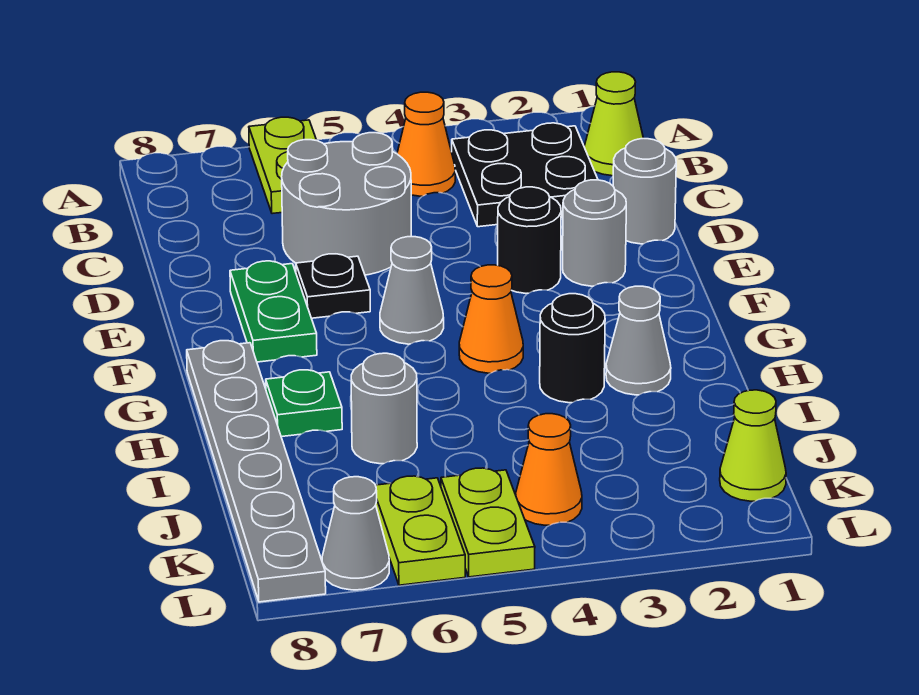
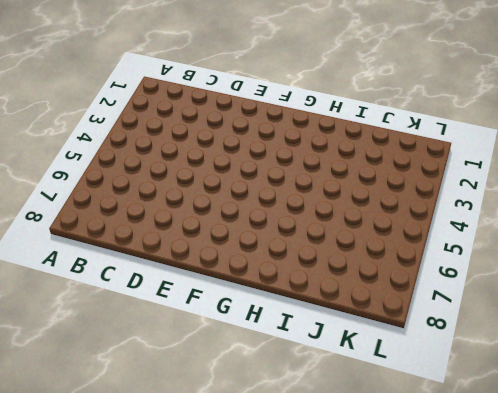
none -> lime plate A6:B6 level 1
none -> lime cone B1 level 1
none -> black plate B2:C3 level 1

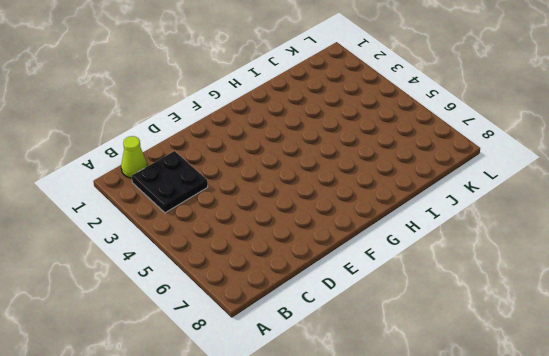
none -> lime plate A6:B6 level 1
none -> orange cone B4 level 1
none -> grey round brick C5:D6 level 1

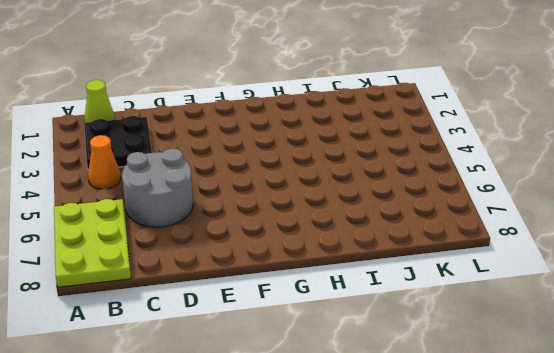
lime plate A6:B8 level 1 -> lime plate A6:B6 level 1
none -> grey round brick D1 level 1
none -> grey round brick E2 level 1
none -> black round brick E3 level 1

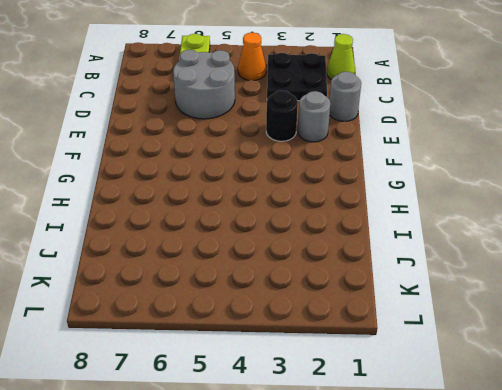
none -> black plate E6 level 1
none -> green plate E7:F7 level 1
none -> grey cone F5 level 1

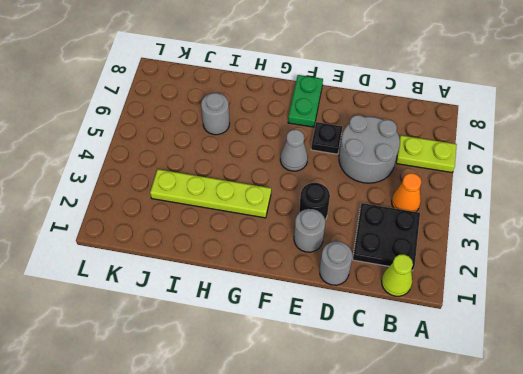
green plate F7:F8 level 1 -> green plate E7:F7 level 1
lime plate G3:J3 level 1 -> black round brick H3 level 1
none -> orange cone G4 level 1
none -> grey plate G8:L8 level 1
none -> grey cone H2 level 1

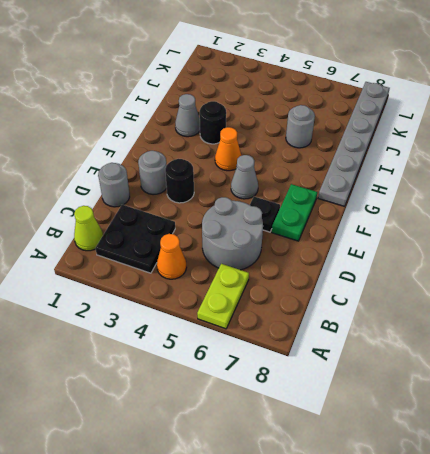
none -> green plate H7 level 1
none -> lime cone K1 level 1
none -> orange cone K4 level 1

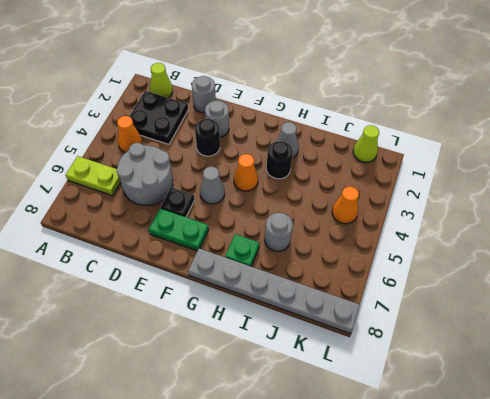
none -> lime plate K5:L5 level 1
none -> lime plate K6:L6 level 1
none -> grey cone L7 level 1

